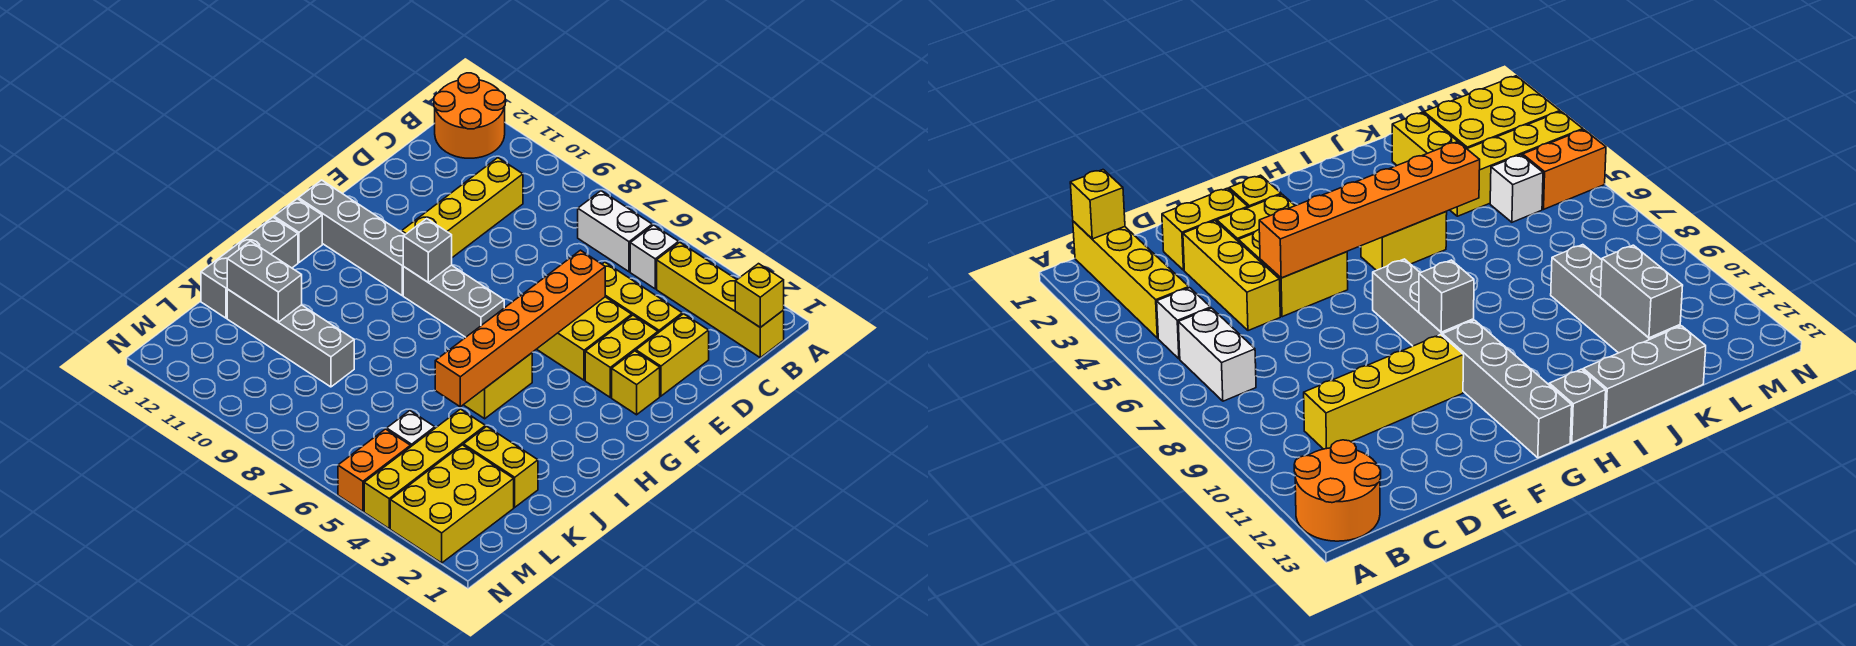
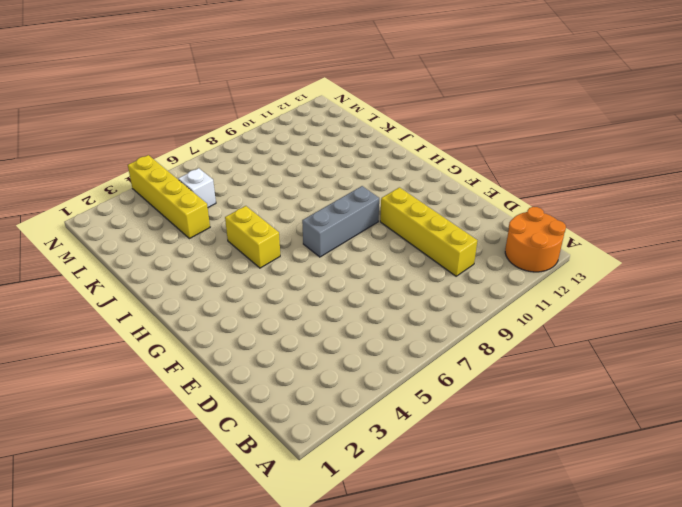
none -> yellow brick B1:B4 level 1
none -> white brick B5 level 1
none -> white brick B6:B7 level 1

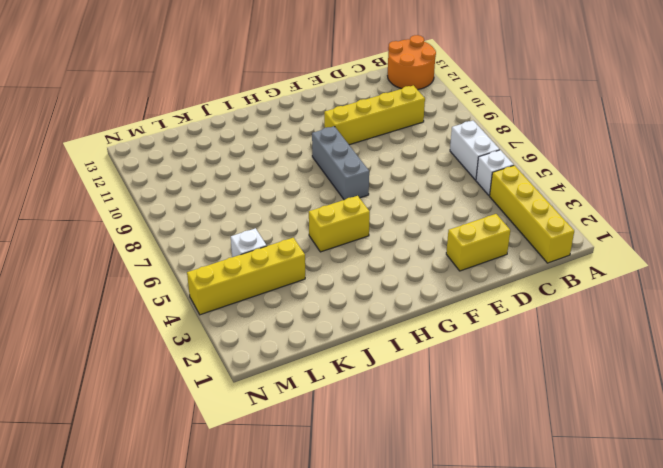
none -> yellow brick D3:D5 level 1
none -> yellow brick E3:F3 level 1
none -> yellow brick E4:F5 level 1

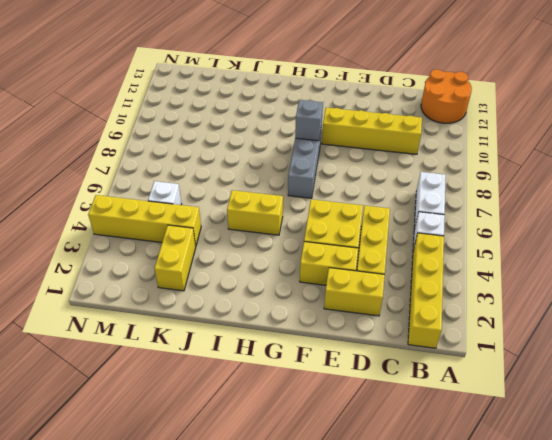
none -> yellow brick F2 level 1
none -> grey brick G10:G13 level 1
none -> grey brick H13 level 1

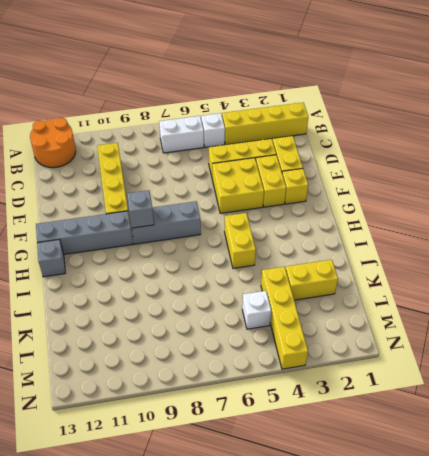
none -> grey brick I13:K13 level 1
none -> grey brick K9:K12 level 1
none -> yellow brick L2:N3 level 1

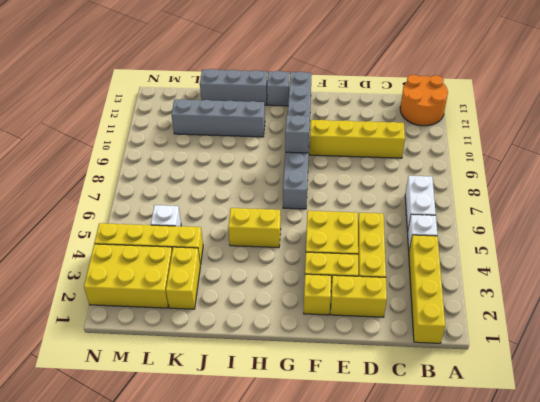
grey brick I11:L11 level 1 -> grey brick K9:K12 level 1
none -> orange brick M5:N5 level 1
none -> yellow brick B1 level 2
none -> orange brick E5:J5 level 2

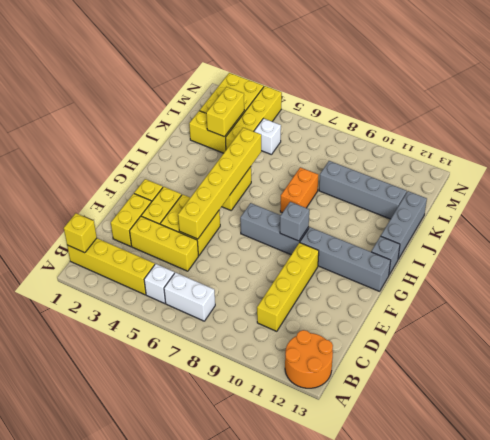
yellow brick E5:J5 level 2 -> orange brick E5:J5 level 2
orange brick I8:J8 level 1 -> orange brick M5:N5 level 1
yellow brick K3:L3 level 2 -> none
none -> grey brick K11:K12 level 2

